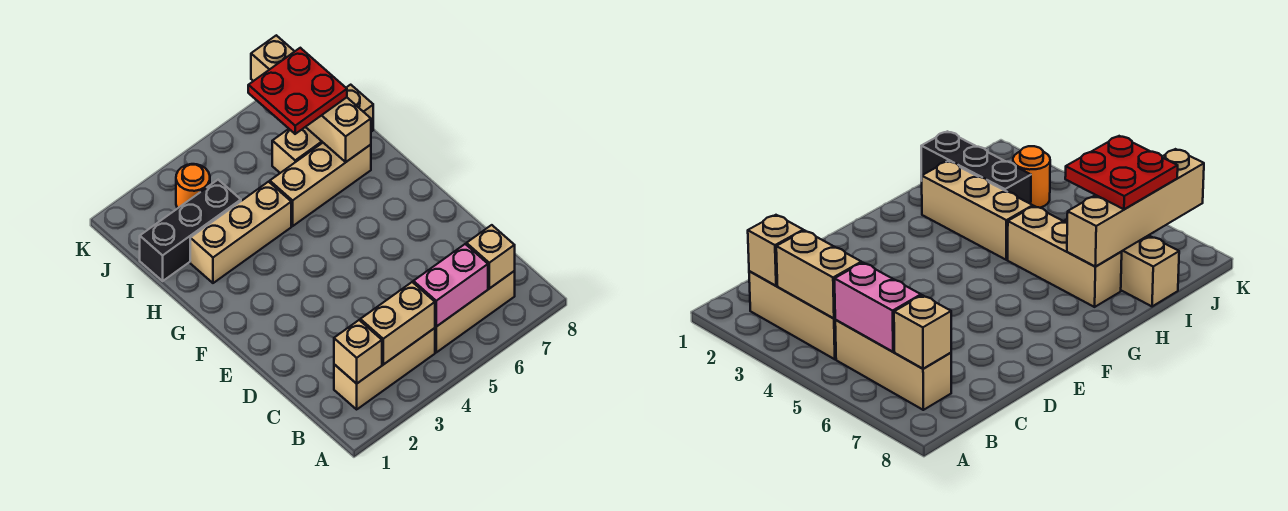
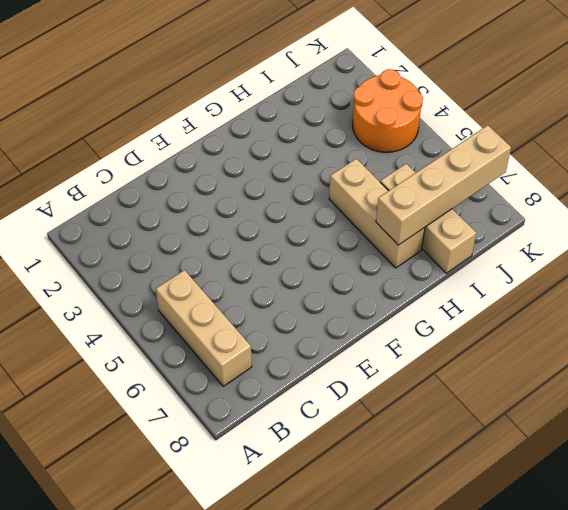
orange round brick J3:K4 level 1 -> orange round brick J3 level 1
none -> tan brick B2:B4 level 1
none -> tan brick H2:H4 level 1
none -> black brick I1:I3 level 1

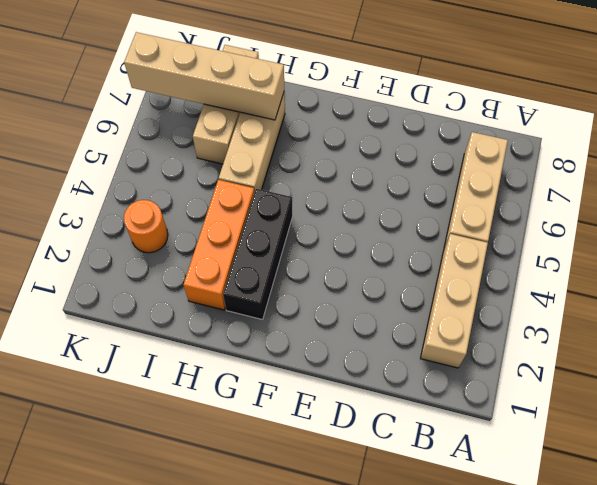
black brick G2:G4 level 1 -> black brick I1:I3 level 1
orange brick H2:H4 level 1 -> tan brick H2:H4 level 1
none -> tan brick B2 level 2
none -> tan brick B3:B4 level 2
none -> pink brick B5:B6 level 2

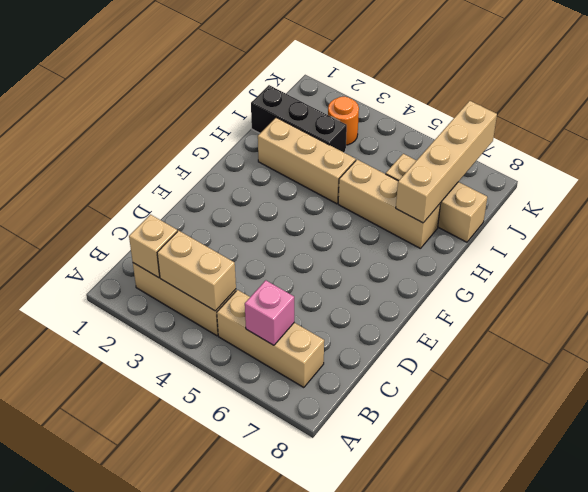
pink brick B6 level 2 -> pink brick B5:B6 level 2
none -> tan brick B7 level 2
none -> red plate I6:J7 level 3

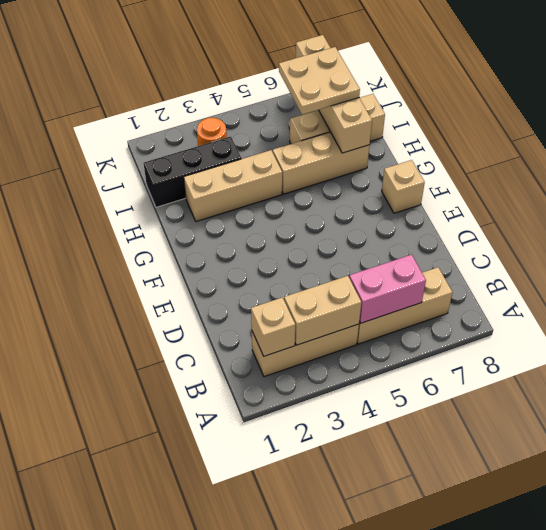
tan brick F8 level 1 -> tan brick B7 level 2
tan plate I6:J7 level 3 -> red plate I6:J7 level 3

